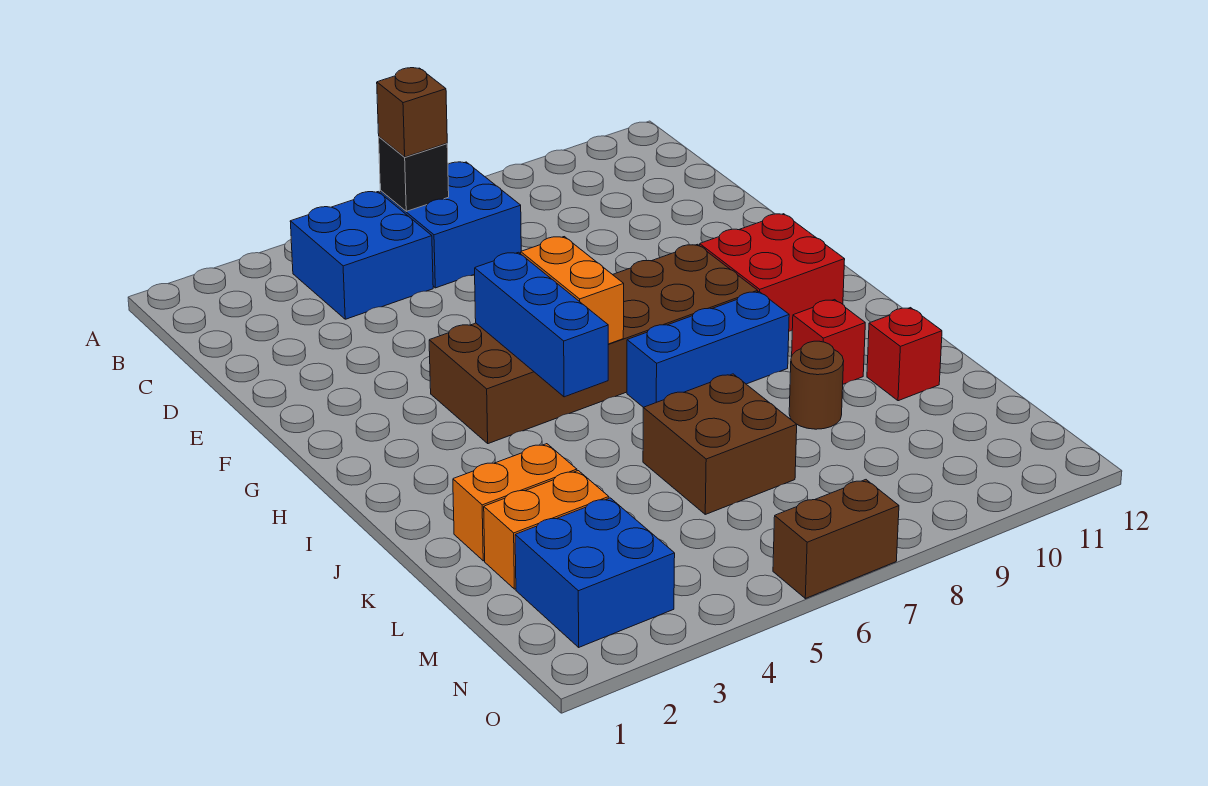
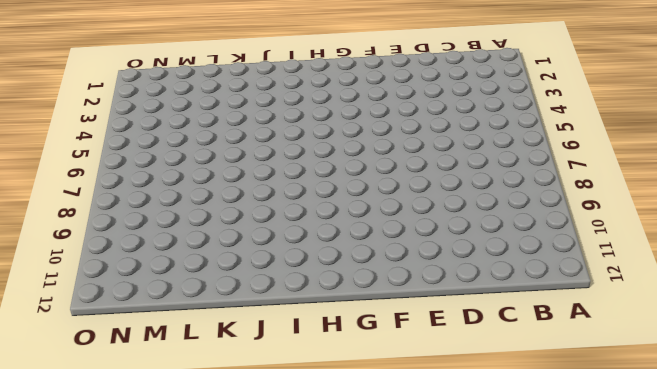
none -> blue brick B4:C5 level 1
none -> blue brick B6:C7 level 1
none -> brown brick G4:H9 level 1

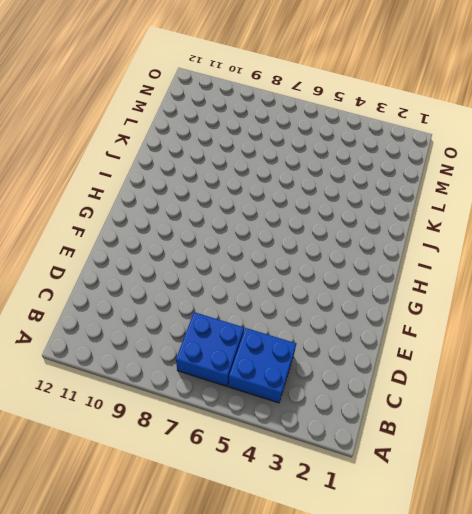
none -> brown brick G4:H9 level 1
none -> red brick G10:H11 level 1
none -> blue brick I7:I9 level 1

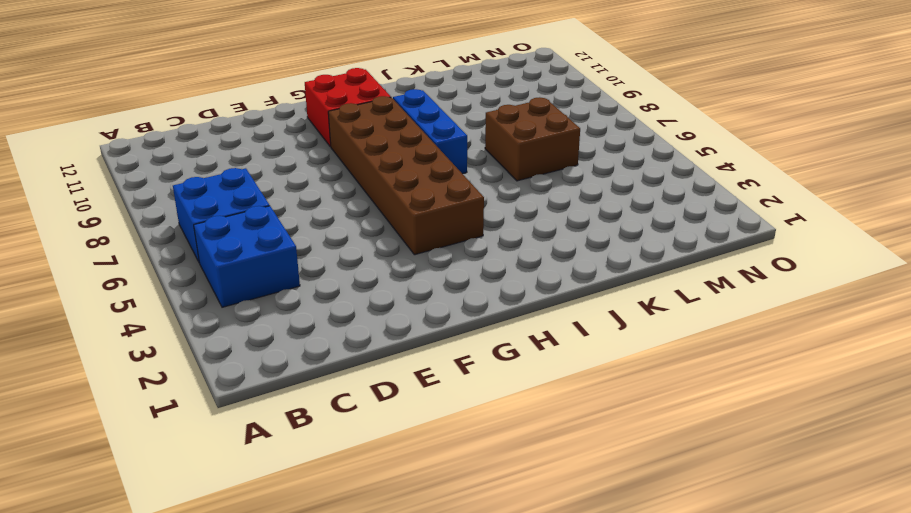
none -> red brick J10 level 1
none -> orange brick K2:K3 level 1
none -> brown round brick K9 level 1

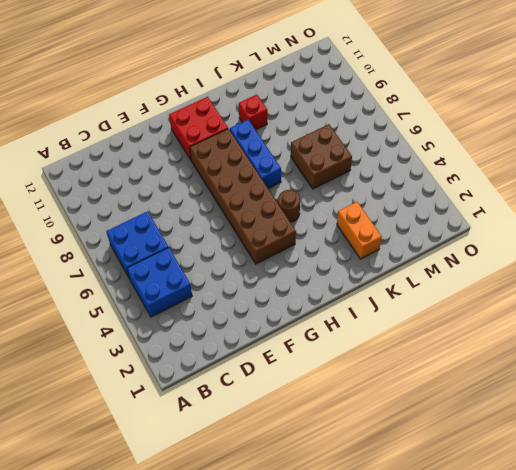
brown round brick I5 level 1 -> brown round brick K9 level 1
none -> red brick K11 level 1
none -> orange brick L2:L3 level 1
none -> blue brick M2:N3 level 1

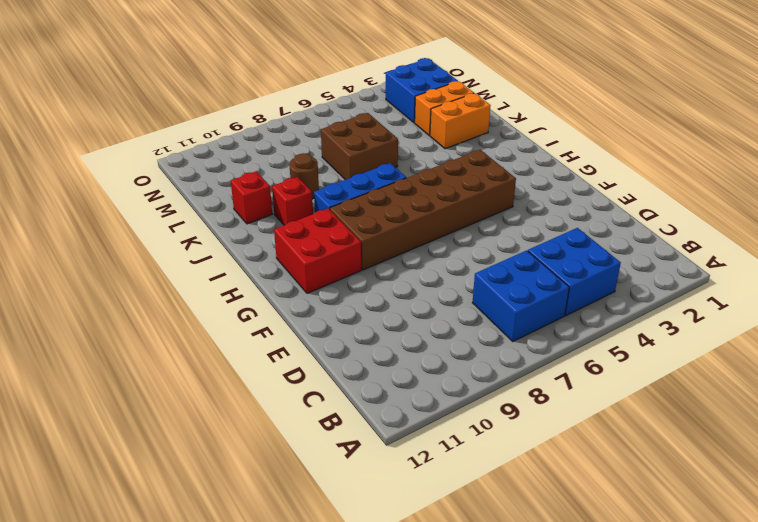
none -> brown brick O6:O7 level 1
none -> black brick B6 level 2
none -> blue brick G5:I5 level 2

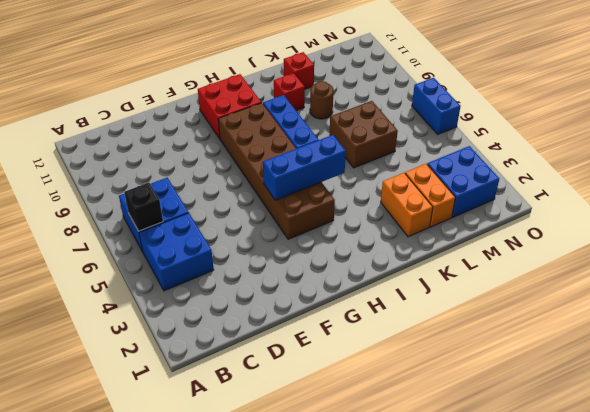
blue brick O6:O7 level 1 -> brown brick O6:O7 level 1
none -> orange brick G6:H6 level 2
none -> brown brick B6 level 3

